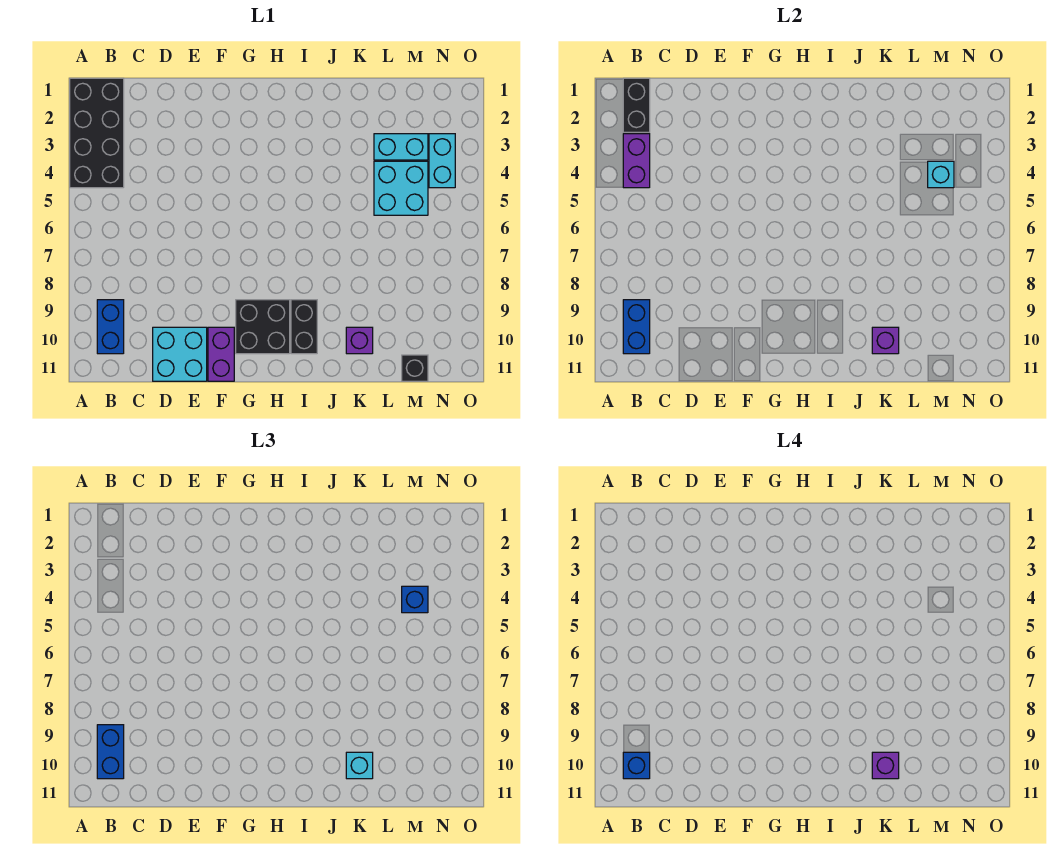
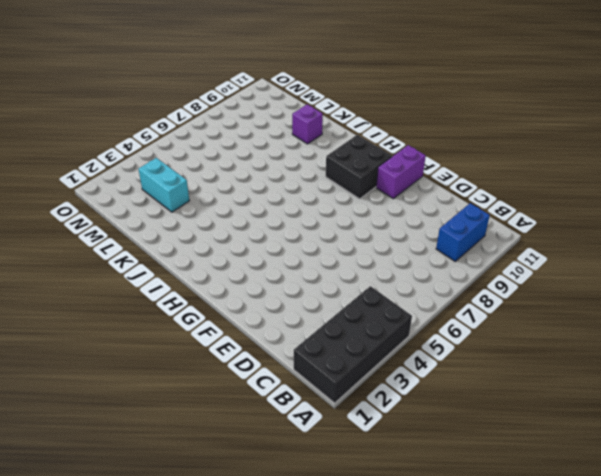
none -> cyan brick D10:E11 level 1
none -> black brick I9:I10 level 1
none -> cyan brick L4:M5 level 1

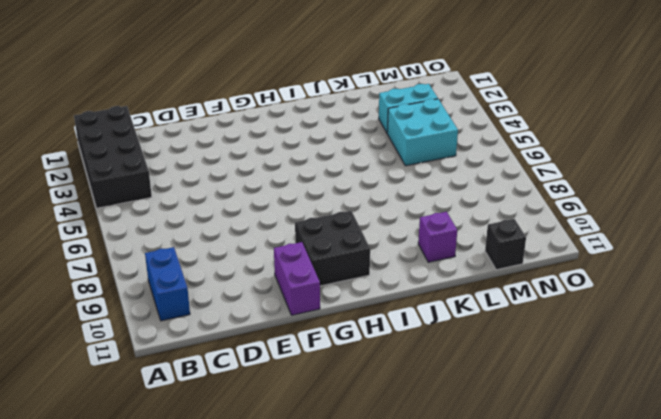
none -> cyan brick D10:E11 level 1
none -> black brick I9:I10 level 1
none -> cyan brick N3:N4 level 1

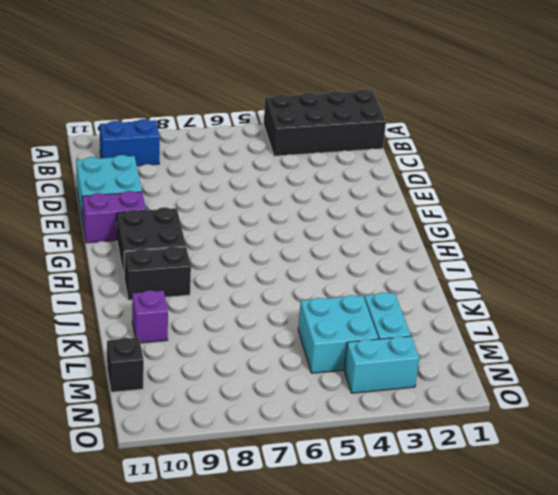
none -> black brick B1:B2 level 2
none -> purple brick B3:B4 level 2
none -> blue brick B9:B10 level 2

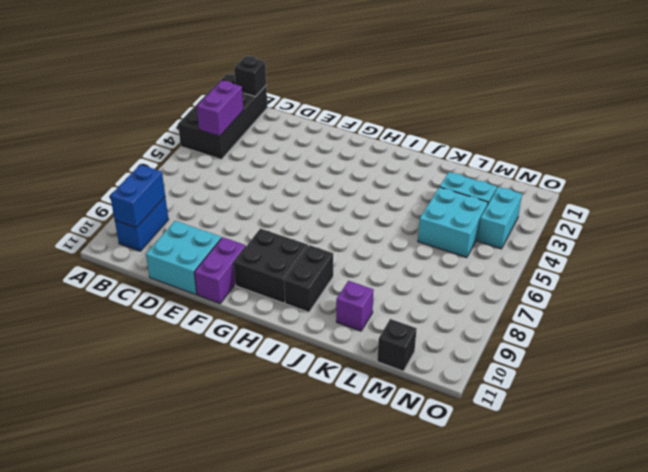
black brick B1 level 2 -> black brick B1:B2 level 2
none -> purple brick K10 level 2
none -> cyan brick M4 level 2
none -> blue brick B9:B10 level 3

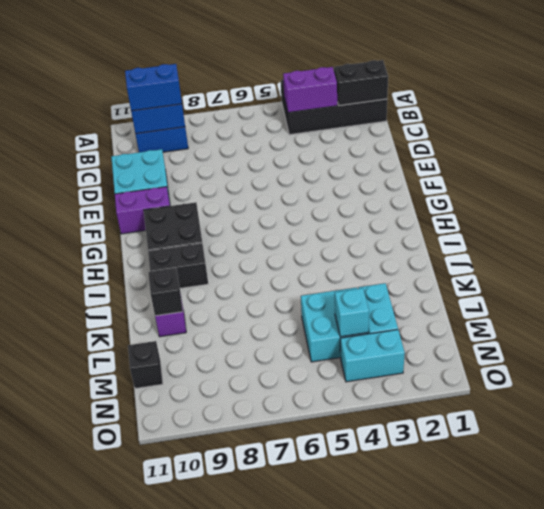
black brick K10 level 2 -> purple brick K10 level 2
none -> cyan brick K10 level 3
none -> blue brick M4 level 3
none -> blue brick B10 level 4

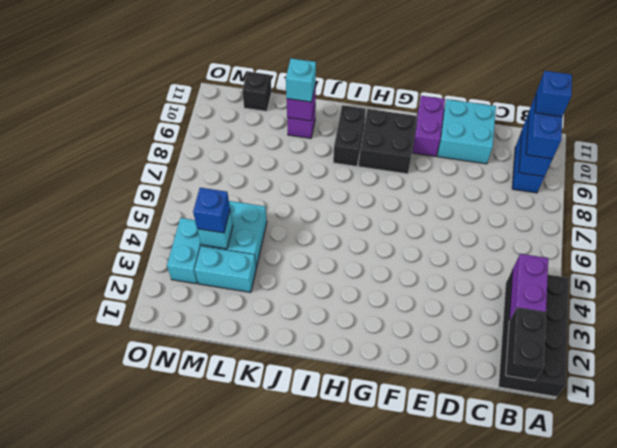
none -> purple brick K10 level 4

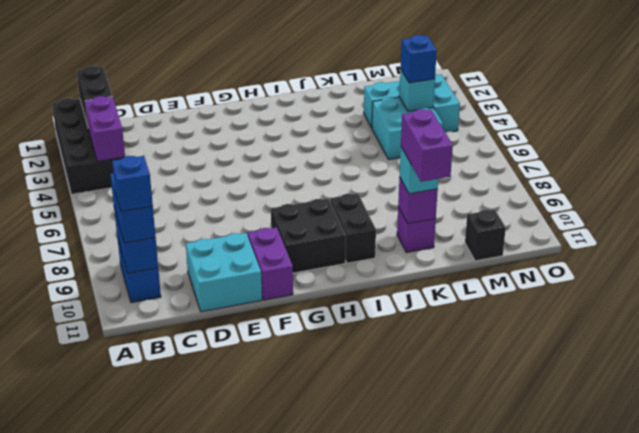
purple brick K10:K11 level 4 -> purple brick K10 level 4

